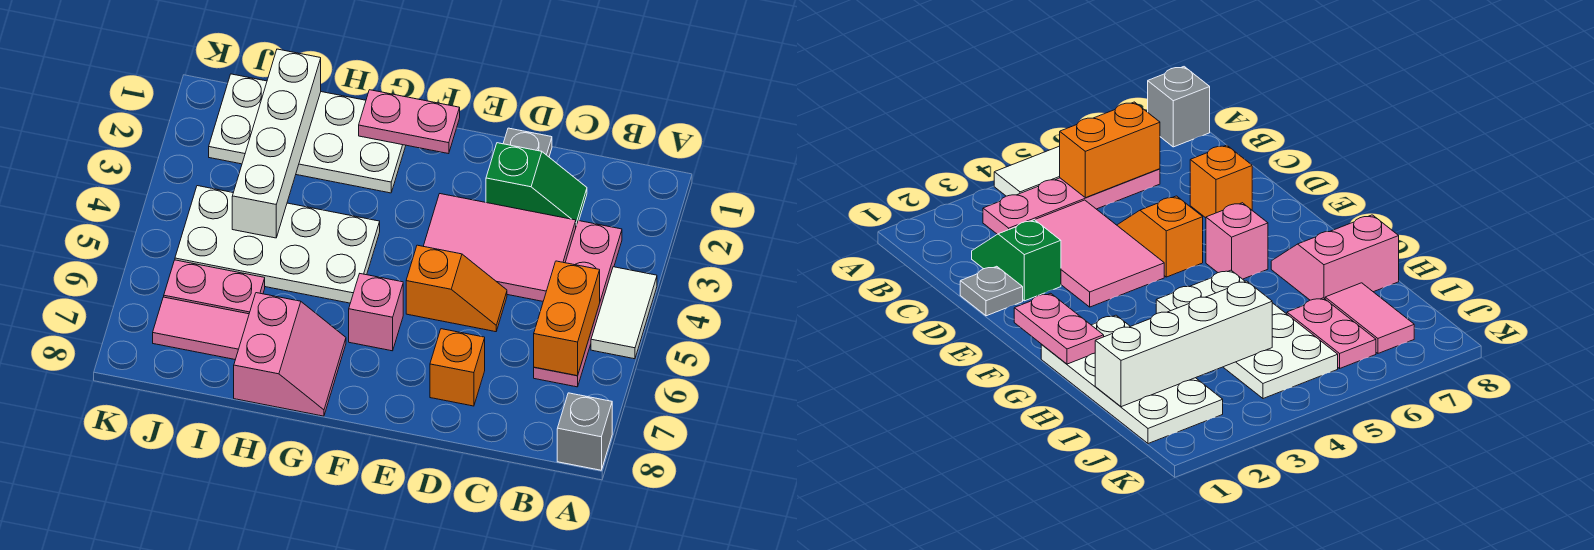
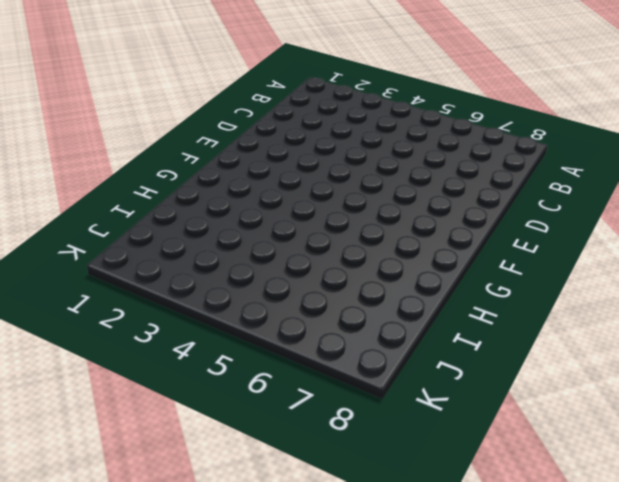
none -> white tile A4:A5 level 1
none -> grey brick A8 level 1
none -> pink plate B3:B6 level 1

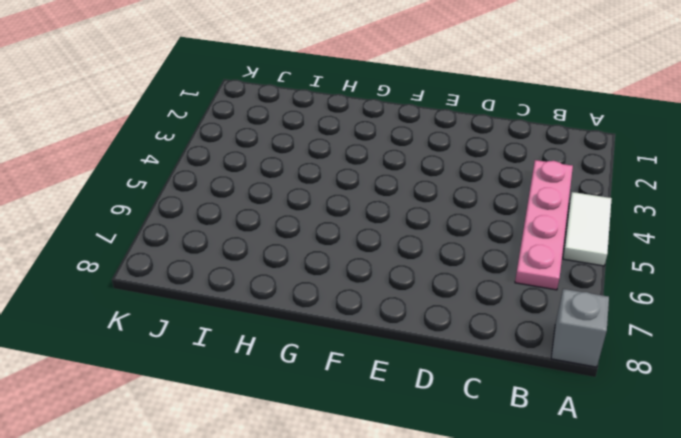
none -> green slope C2:D2 level 1 top D
none -> pink tile C3:E4 level 1
none -> grey plate D1 level 1

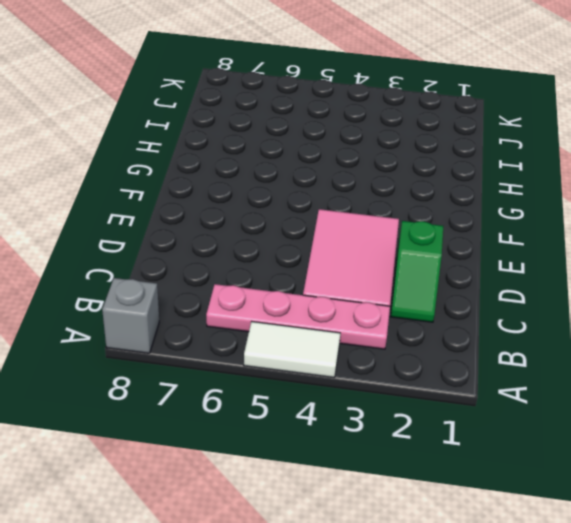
none -> grey plate D1 level 1
none -> orange slope D5:E5 level 1 top E
none -> orange brick D7 level 1

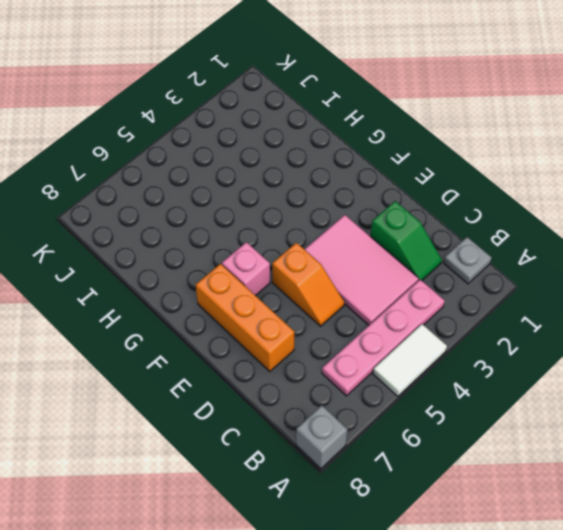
grey plate B1 level 1 -> grey plate D1 level 1
orange brick D7:F7 level 1 -> orange brick D7 level 1
none -> white plate G1:J2 level 1
none -> white plate G4:J5 level 1
none -> pink slope G7:H8 level 1 top H

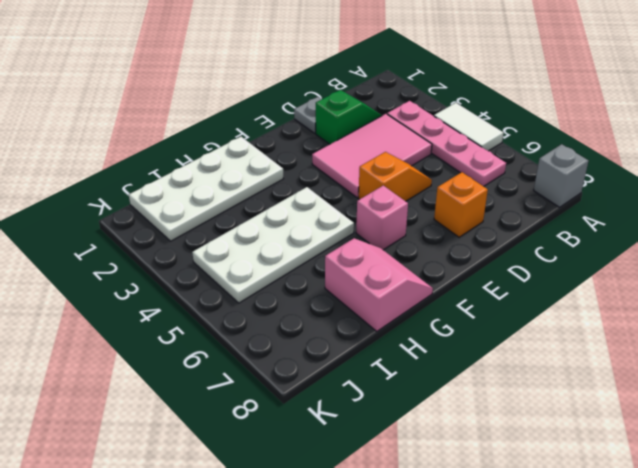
none -> pink plate I6:J6 level 1
none -> pink tile I7:J7 level 1
none -> orange brick B5:B6 level 2

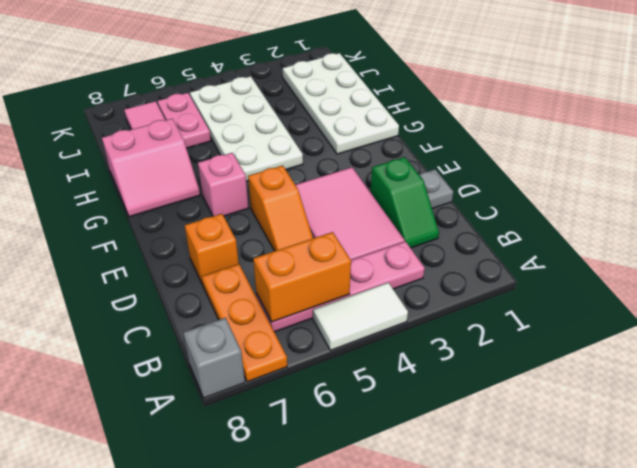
orange plate A7:C7 level 1 -> none
none -> pink plate F1:G1 level 2
none -> white brick I1:I4 level 2

